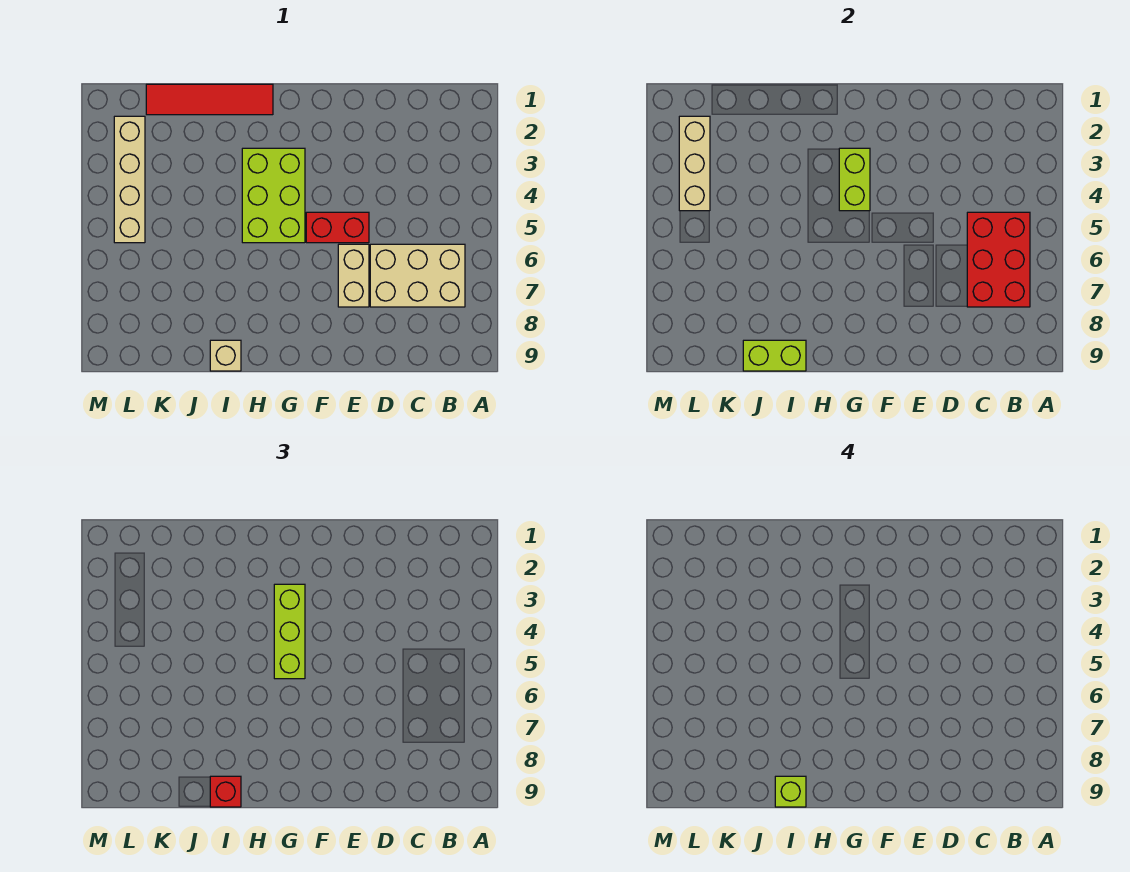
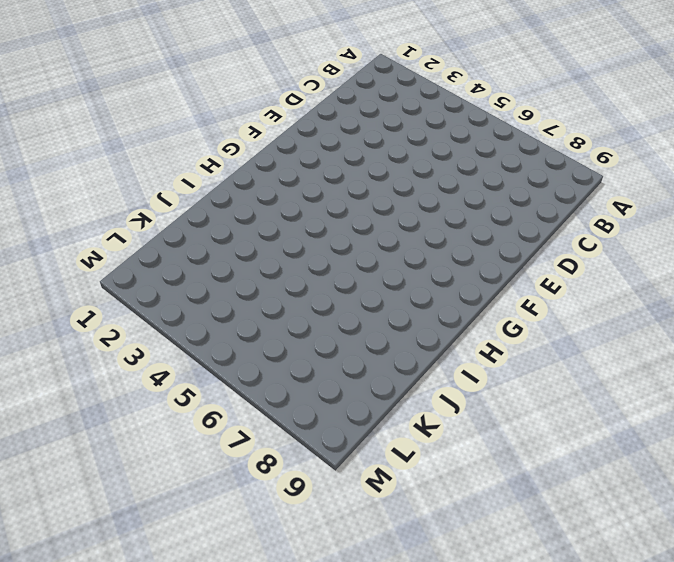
none -> tan brick B6:D7 level 1
none -> red brick E5:F5 level 1
none -> tan brick E6:E7 level 1

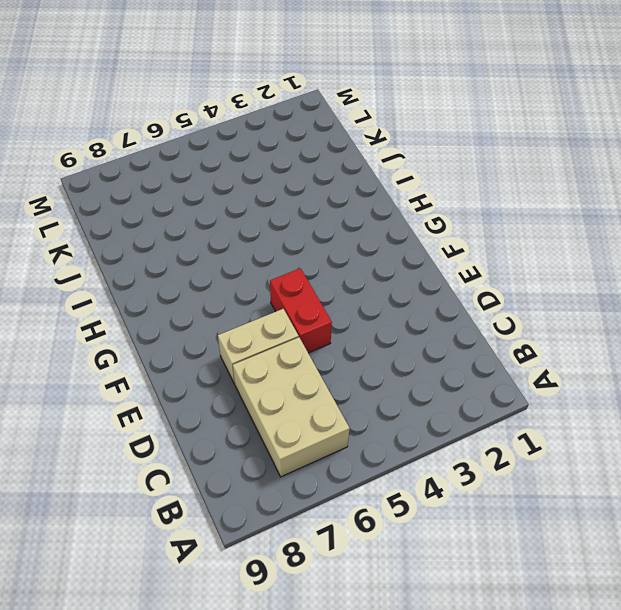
none -> lime brick G3:H5 level 1
none -> red tile H1:K1 level 1
none -> tan brick I9 level 1

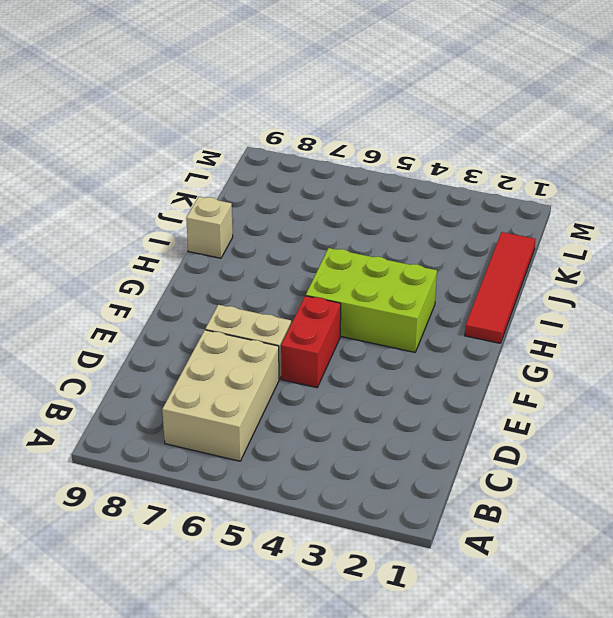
none -> tan brick L2:L5 level 1
none -> red brick B5:C7 level 2
none -> lime brick G3:G4 level 2

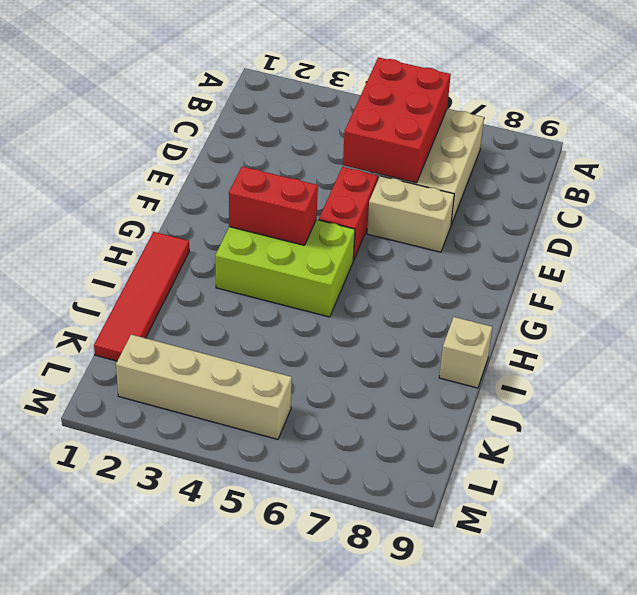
red brick B5:D6 level 2 -> red brick B5:C7 level 2
red brick G3:G4 level 2 -> lime brick G3:G4 level 2
none -> lime brick I9:J9 level 2
none -> tan brick L2:L4 level 2
none -> lime brick G3:G5 level 3

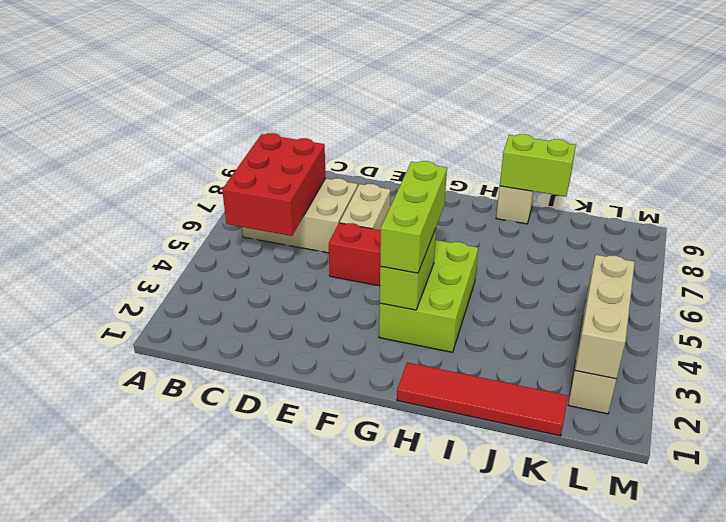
none -> red brick I9 level 3
none -> lime brick I9 level 4

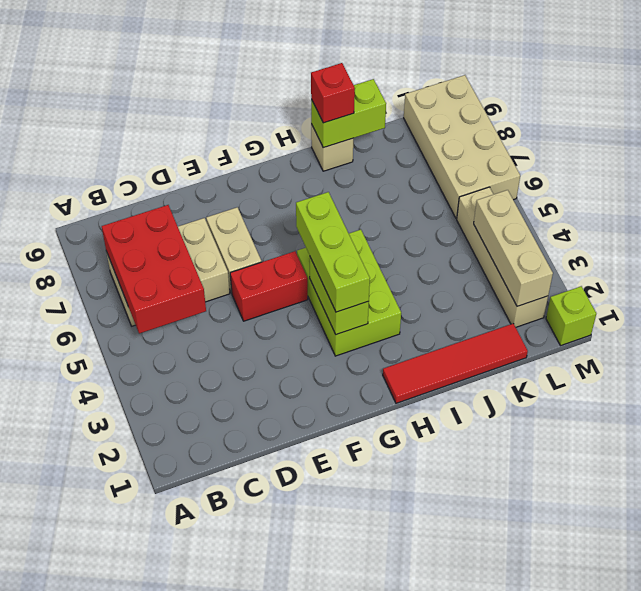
tan brick L6:M9 level 1 -> none
lime brick M1 level 1 -> lime brick I9 level 4

